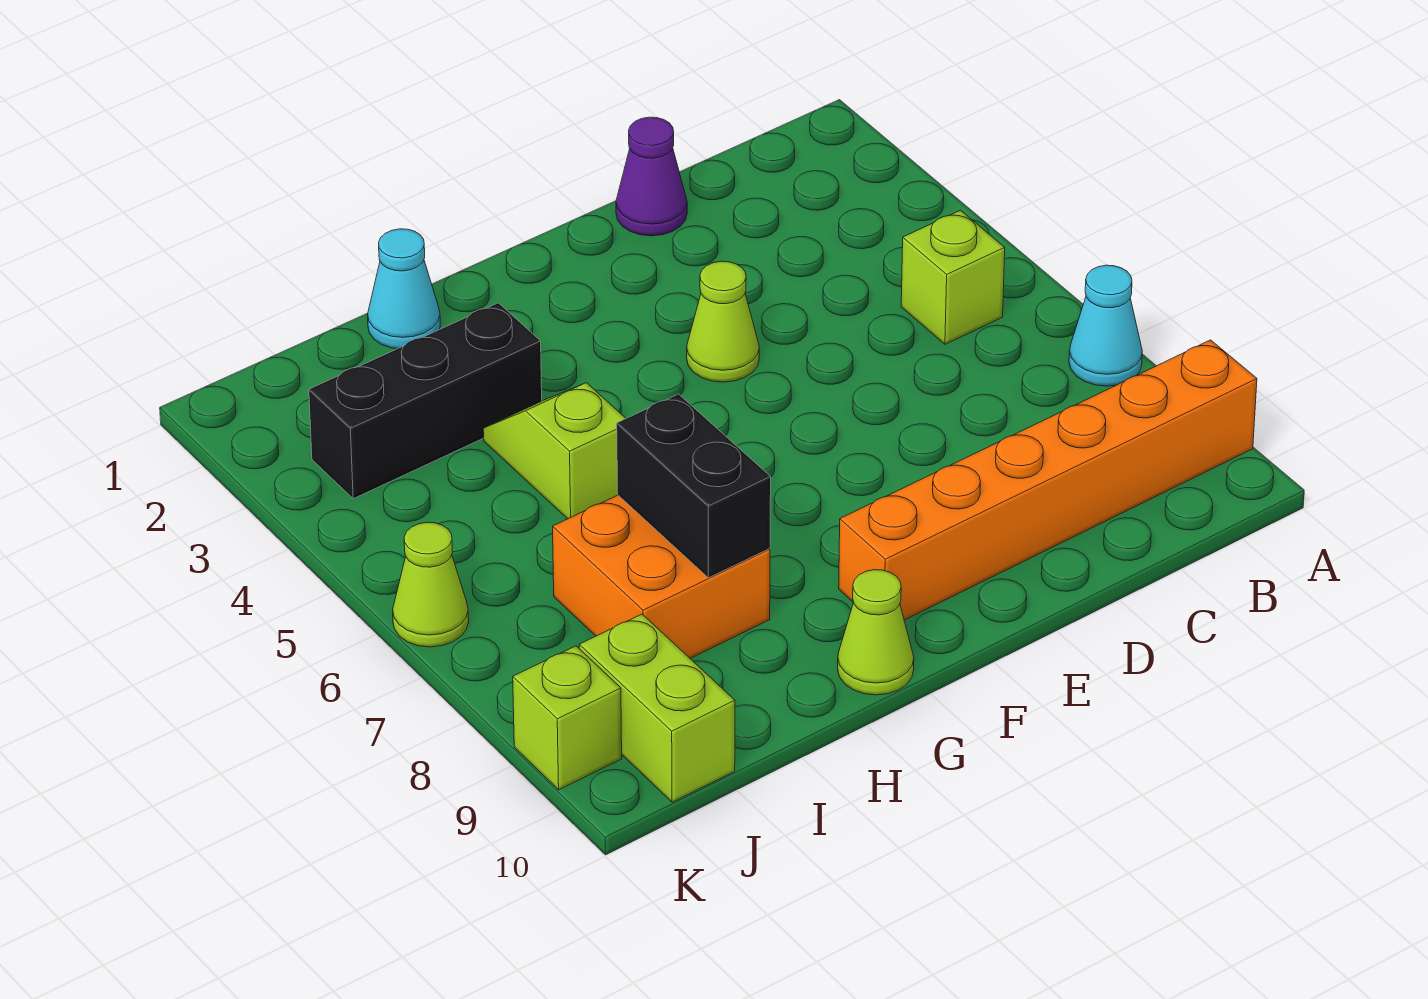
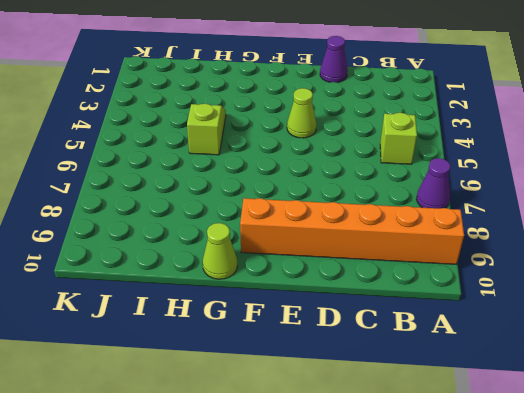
purple cone A7 level 1 -> cyan cone A7 level 1
none -> cyan cone H1 level 1
none -> black brick H3:J3 level 1
none -> orange brick H7:I8 level 1

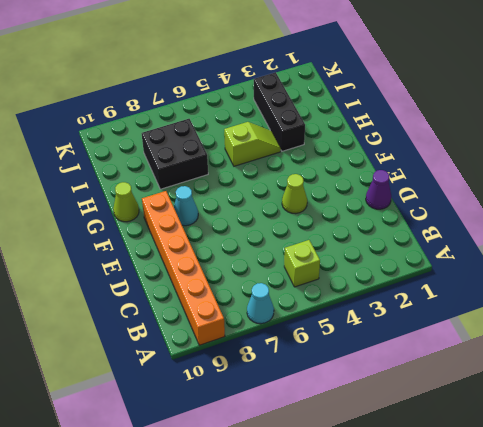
cyan cone F8 level 1 -> cyan cone H1 level 1
black brick H7:I8 level 1 -> orange brick H7:I8 level 1
none -> lime brick J9:J10 level 1
none -> lime cone K6 level 1
none -> lime brick K9 level 1

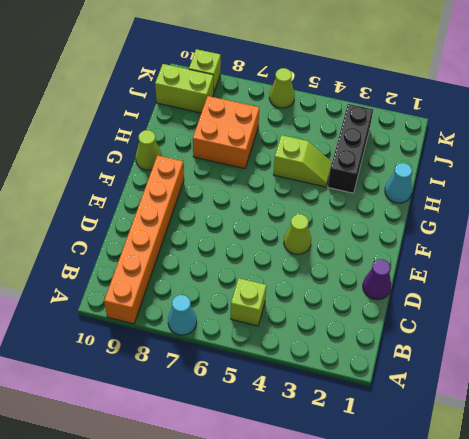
none -> black brick H7:H8 level 2

